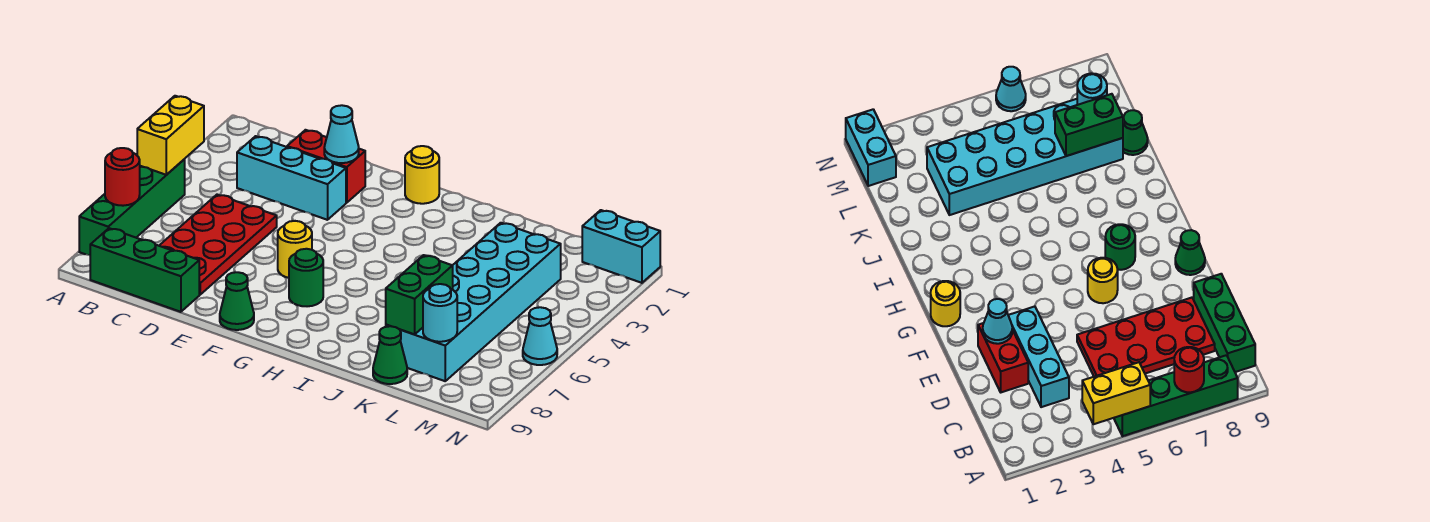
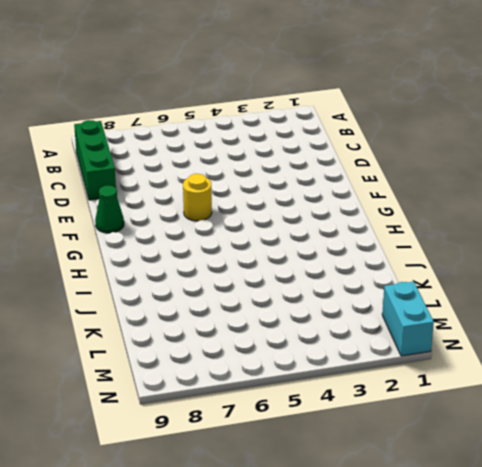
none -> green brick A5:A8 level 1
none -> cyan brick C3:E3 level 1
none -> red plate C5:D8 level 1

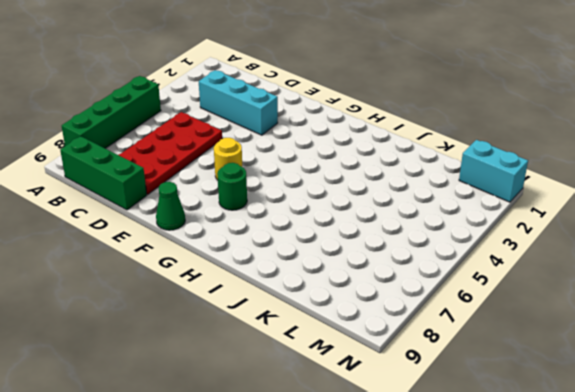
none -> red brick D2:E2 level 1
none -> yellow round brick G1 level 1
none -> cyan brick K3:L8 level 1

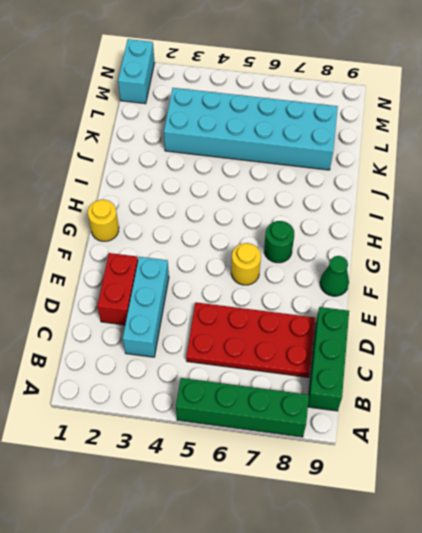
none -> green cone K9 level 1
none -> cyan cone N6 level 1
none -> yellow brick A4:A5 level 2

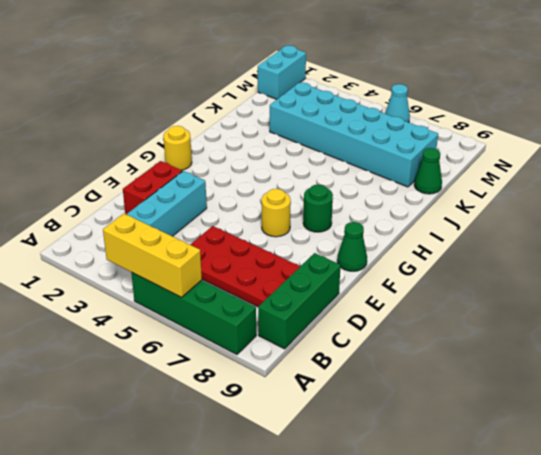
yellow brick A4:A6 level 2 -> yellow brick A4:A5 level 2
none -> red round brick A7 level 2
none -> cyan cone E2 level 2
none -> green brick K7:K8 level 2

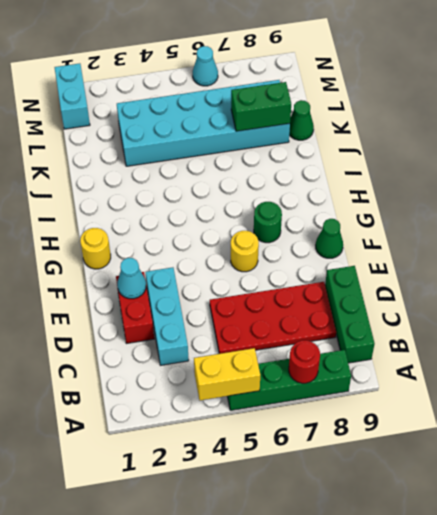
none -> cyan round brick L8 level 2

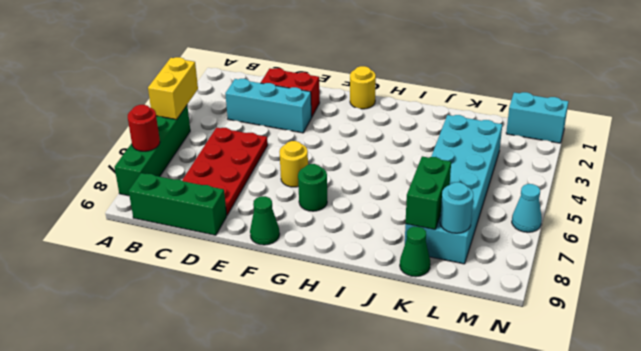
none -> cyan cone E2 level 2

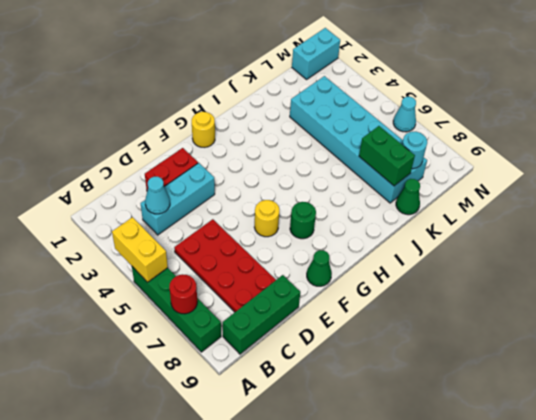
cyan cone C3 level 2 -> cyan cone E2 level 2

